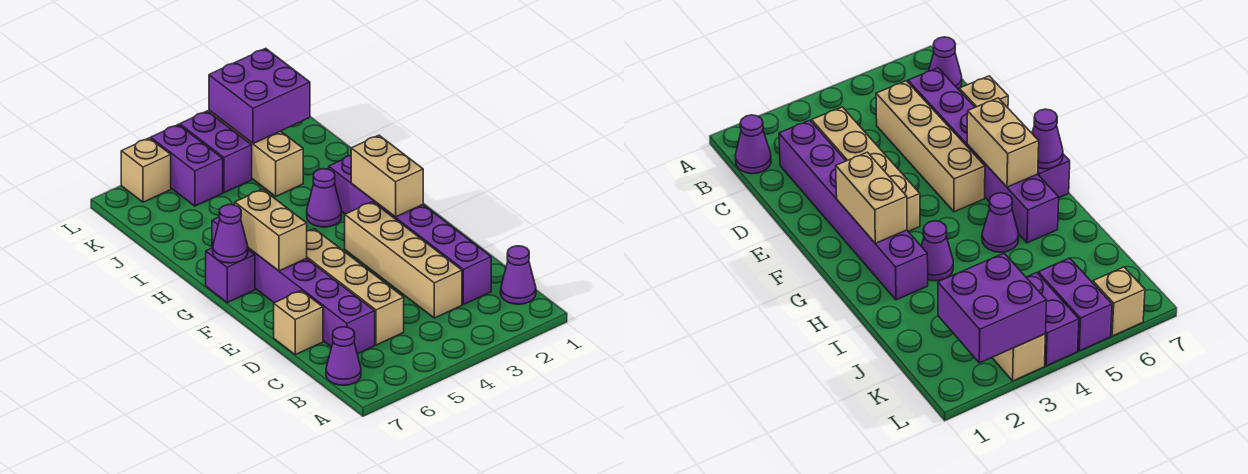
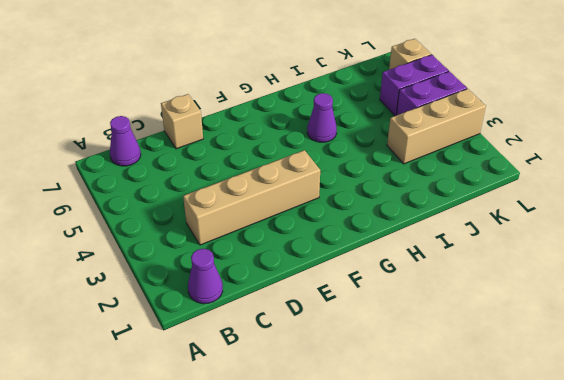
none -> purple brick C2:H2 level 1
none -> tan brick C5:F5 level 1
none -> purple brick C6:H6 level 1

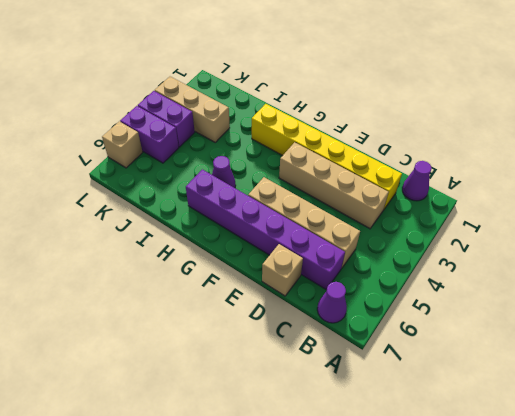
yellow brick C2:H2 level 1 -> purple brick C2:H2 level 1
none -> purple brick G7 level 1
none -> purple cone H3 level 1
none -> tan brick F2:G2 level 2

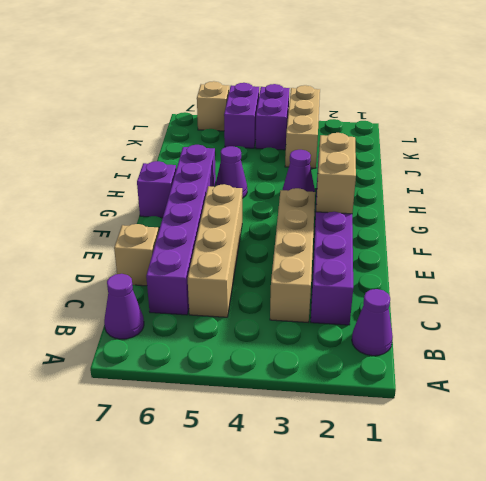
none -> tan brick F6:G6 level 2
none -> purple cone G7 level 2
none -> purple brick K2:L3 level 2

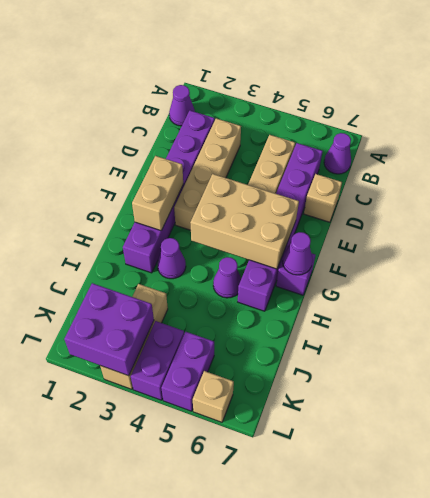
tan brick F4:G6 level 2 -> tan brick F6:G6 level 2

